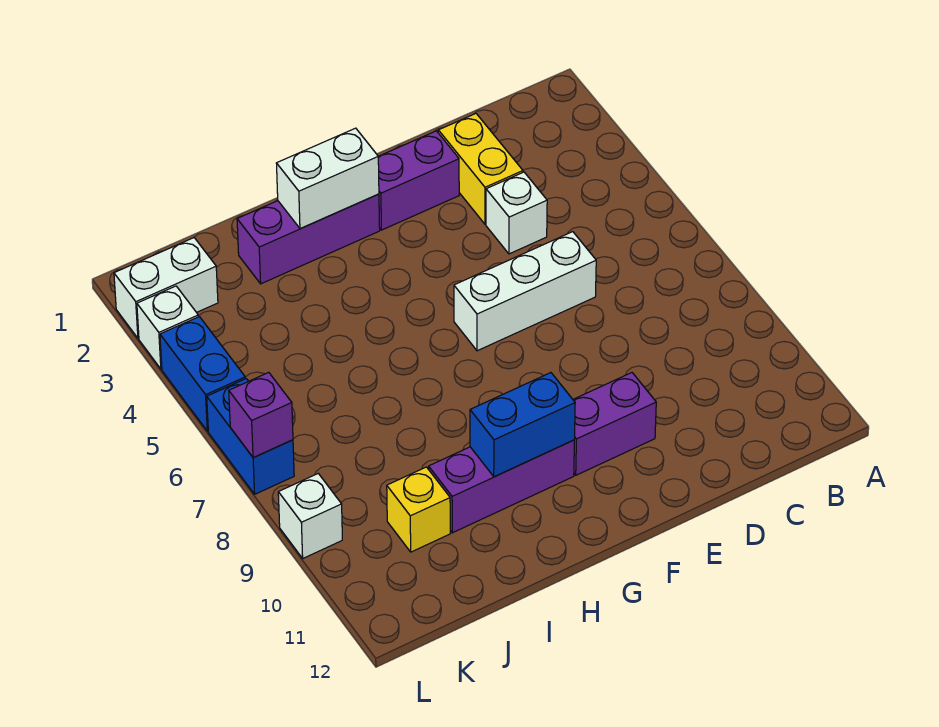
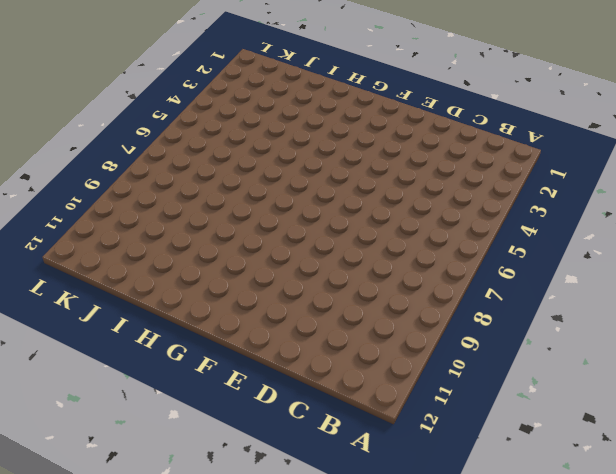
none -> yellow brick D2:D3 level 1
none -> white brick D4 level 1
none -> white brick D6:F6 level 1

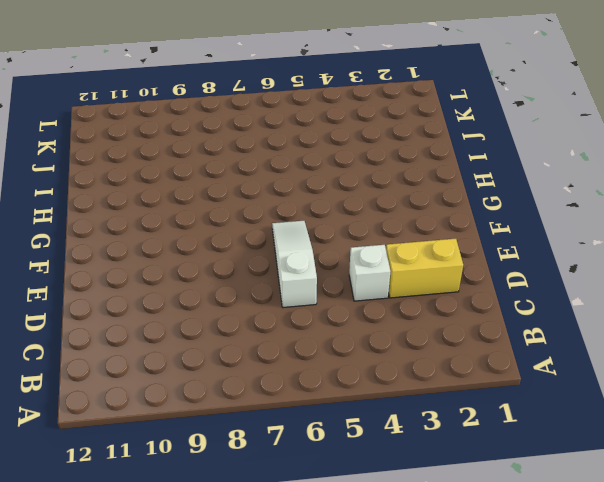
white slope D6:F6 level 1 top D -> white brick D6:F6 level 1
none -> purple brick E2:F2 level 1
none -> purple brick E10:F10 level 1
none -> purple brick G2:I2 level 1

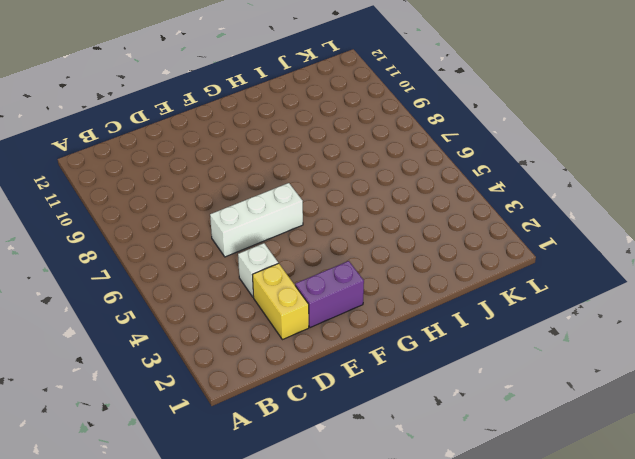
none -> purple brick E10:F10 level 1
none -> purple brick G2:I2 level 1
none -> purple brick G10:I10 level 1

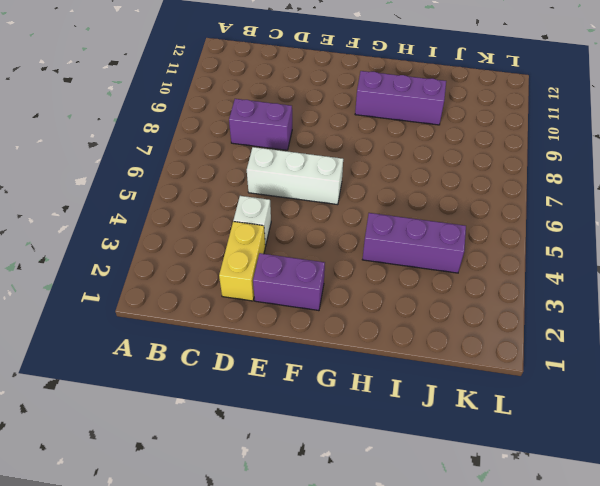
purple brick C8:D8 level 1 -> purple brick E10:F10 level 1
purple brick H4:J4 level 1 -> purple brick G2:I2 level 1
none -> yellow brick J10 level 1
none -> white brick K2:L2 level 1
none -> white brick L3 level 1

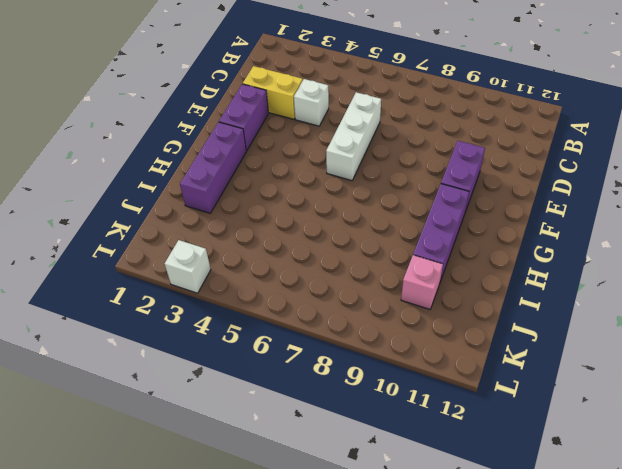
pink brick J10 level 1 -> yellow brick J10 level 1
none -> white brick K2:L2 level 1
none -> blue brick L4:L5 level 1
none -> blue brick L6:L7 level 1

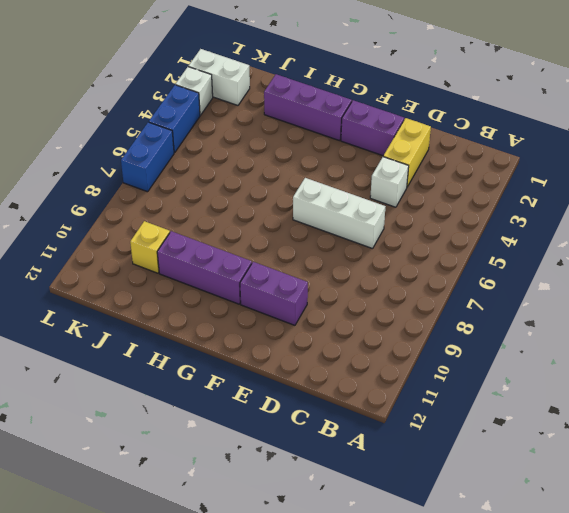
none -> white brick L9 level 1
none -> white brick G2:H2 level 2
none -> blue brick G10:H10 level 2

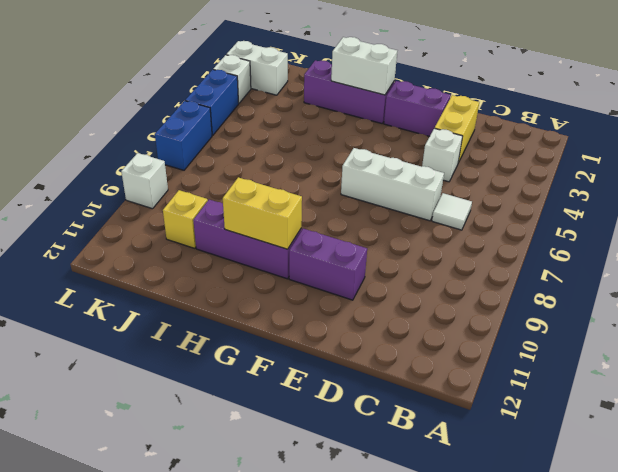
white tile C6 level 1 -> none
yellow brick G10:H10 level 2 -> blue brick G10:H10 level 2
none -> purple brick L7 level 2

